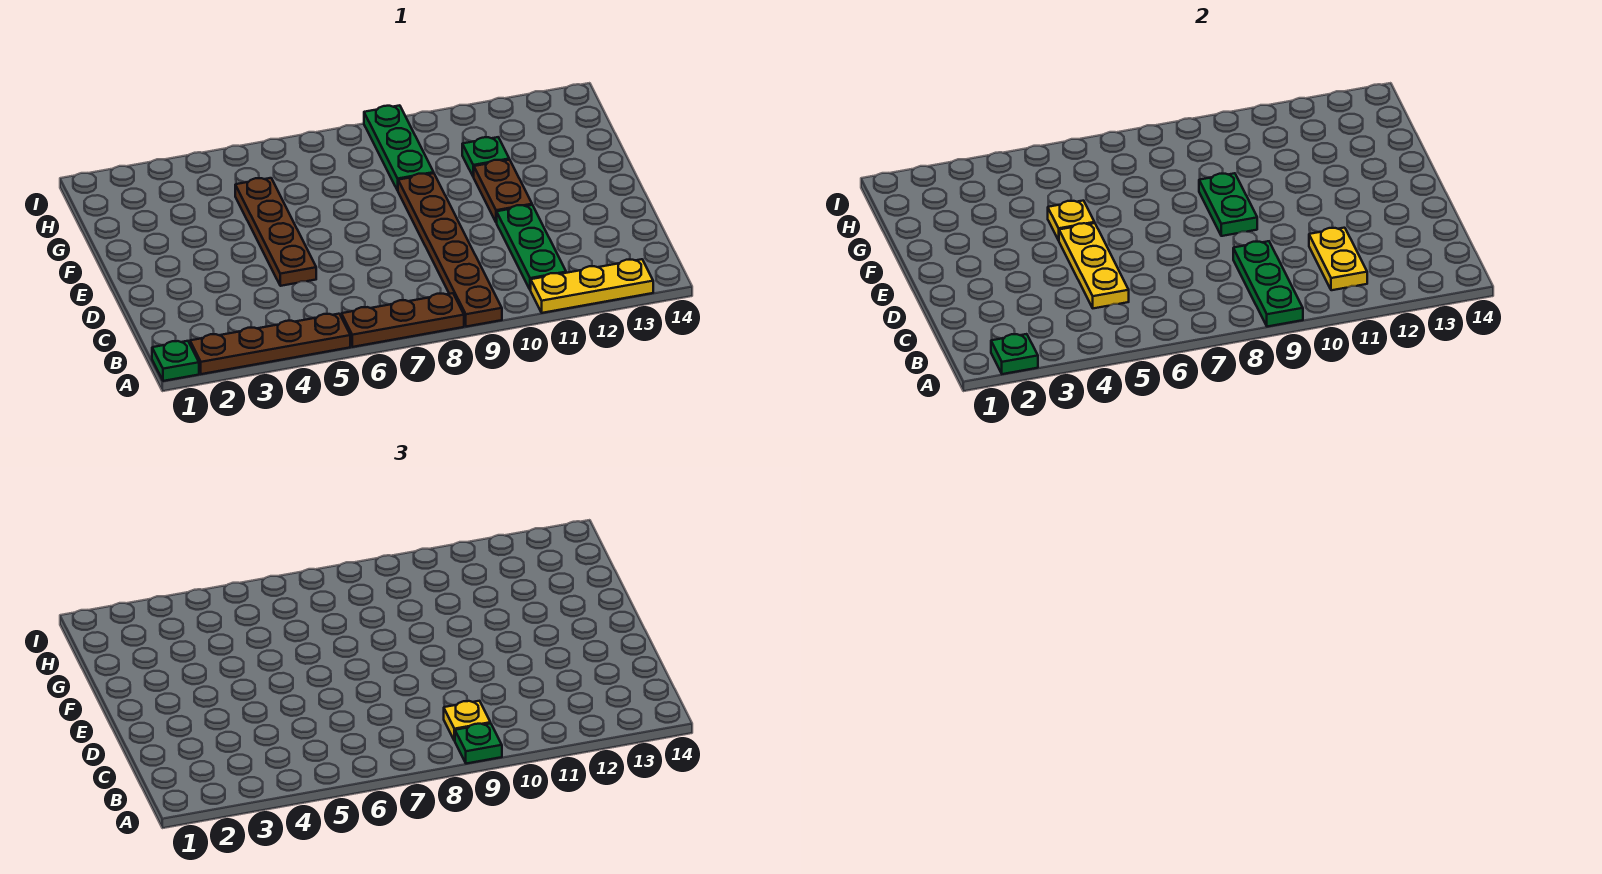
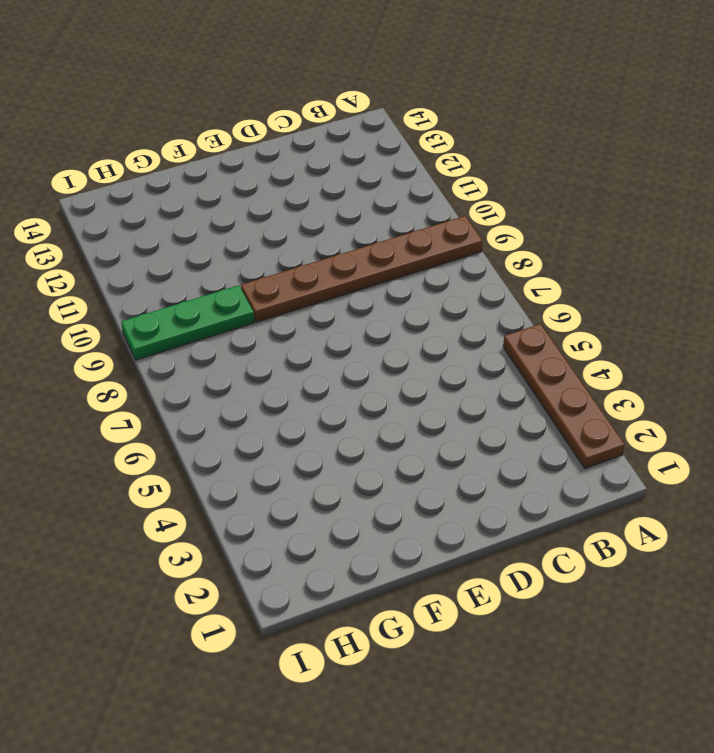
none -> green plate A1 level 1
none -> brown plate A6:A8 level 1
none -> yellow plate A11:A13 level 1

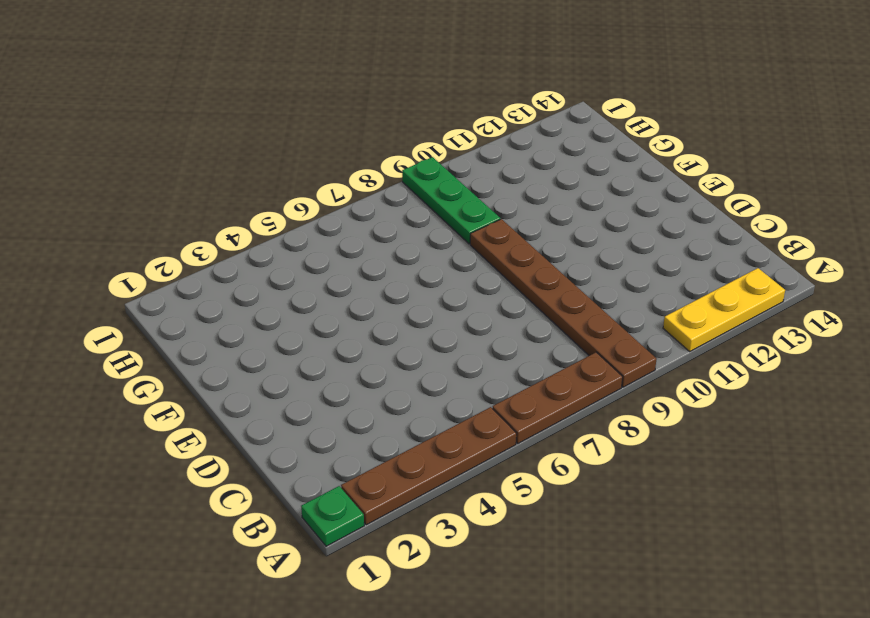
none -> green plate B11:D11 level 1
none -> brown plate D5:G5 level 1
none -> brown plate E11:F11 level 1

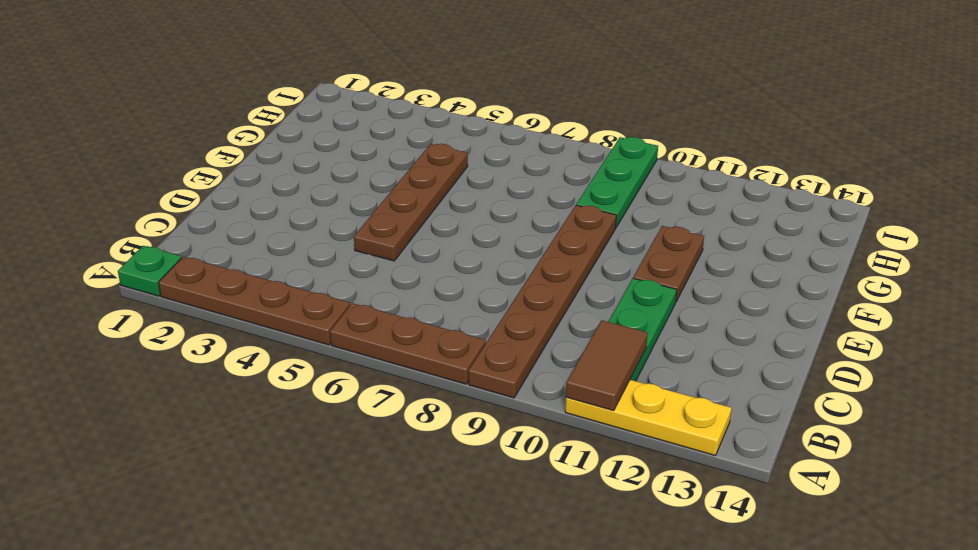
brown tile A11:B11 level 2 -> yellow plate B11:C11 level 2
none -> green plate G11 level 1
none -> green plate A2 level 2
none -> green plate A9:C9 level 2

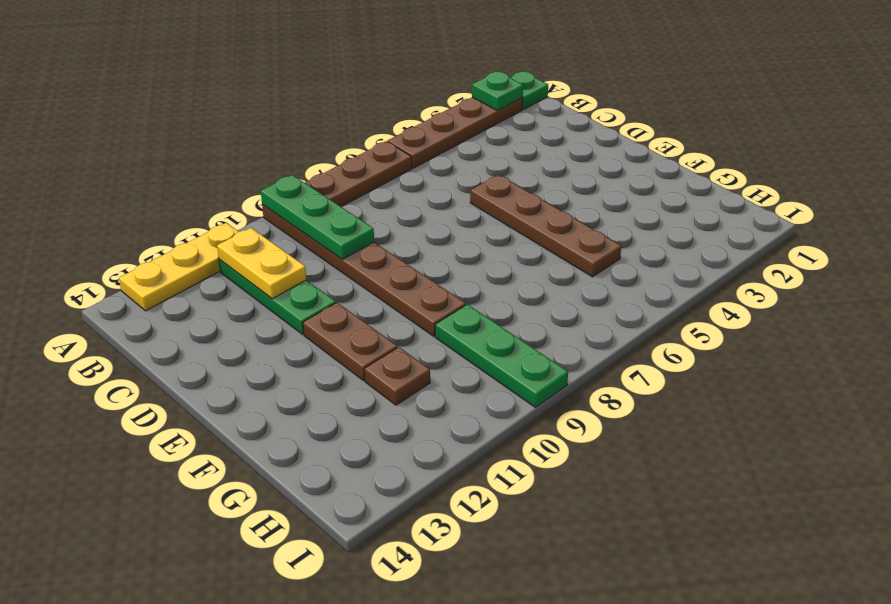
brown plate G11 level 1 -> green plate G11 level 1
none -> yellow plate C5:E5 level 2
none -> green plate E9:F9 level 2
none -> yellow plate F5 level 2

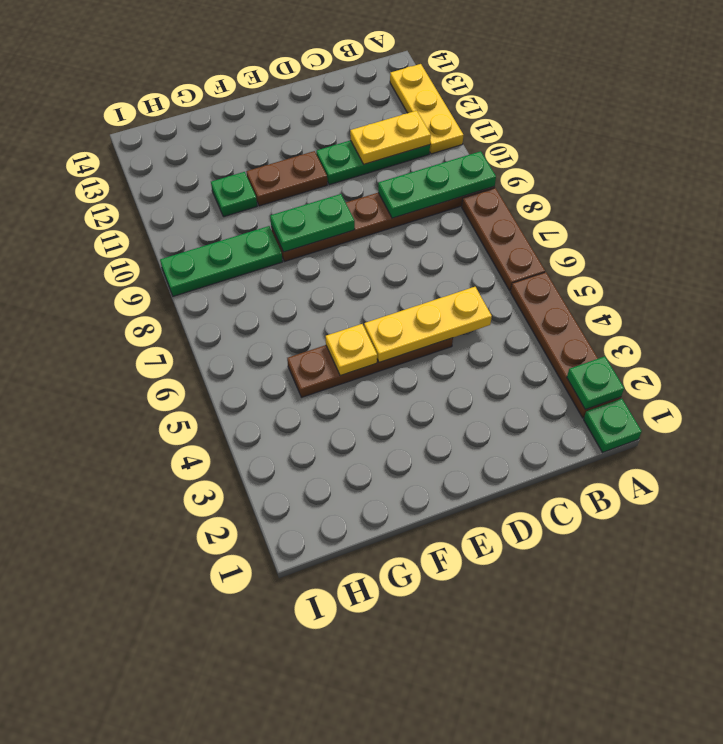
none -> green plate A9 level 3
none -> yellow plate B9 level 3

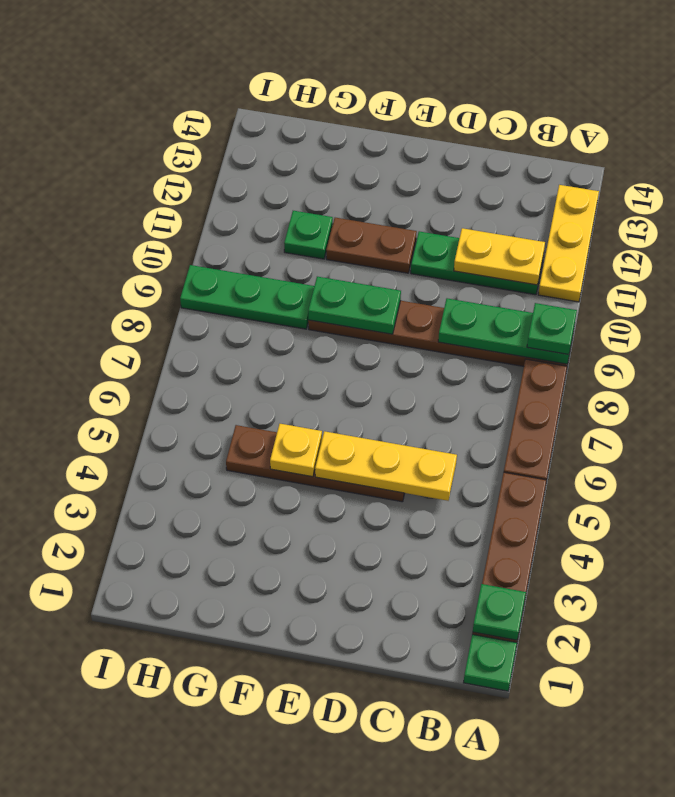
none -> yellow plate B9 level 3

